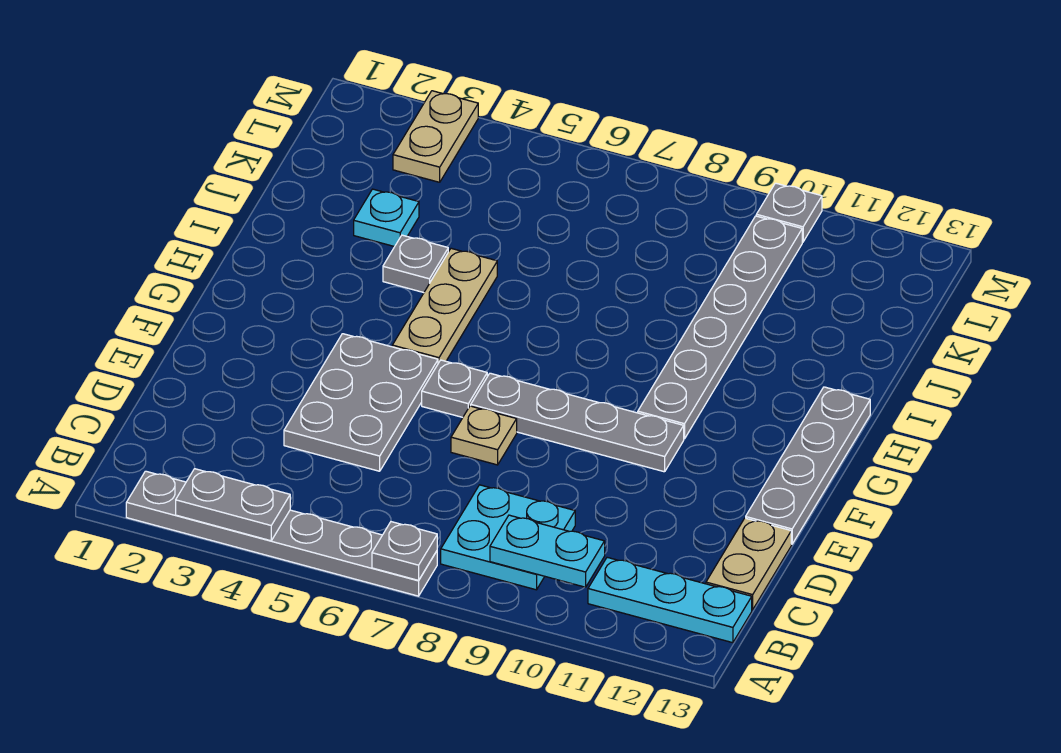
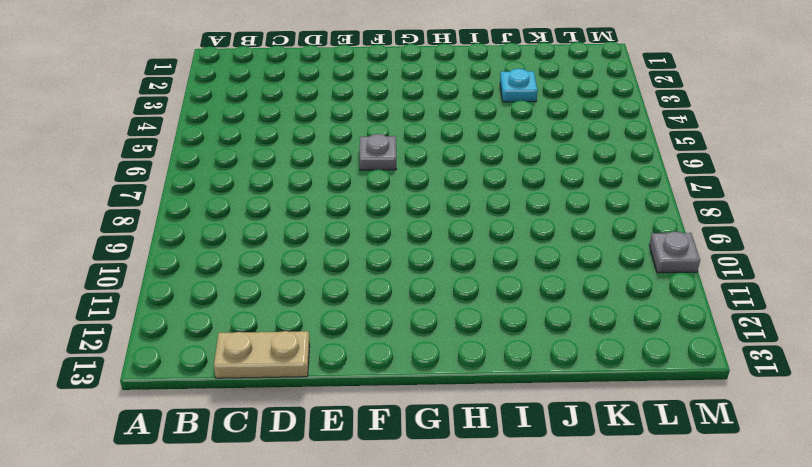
none -> grey plate A2:A7 level 1
none -> cyan plate B8:C9 level 1
none -> cyan plate B11:B13 level 1

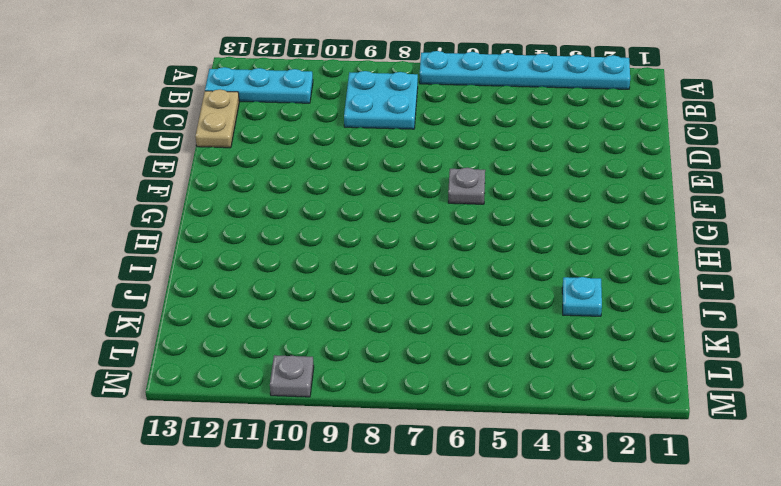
cyan plate A2:A7 level 1 -> grey plate A2:A7 level 1
none -> grey plate D4:F5 level 1
none -> tan plate E7 level 1
none -> grey plate E13:H13 level 1

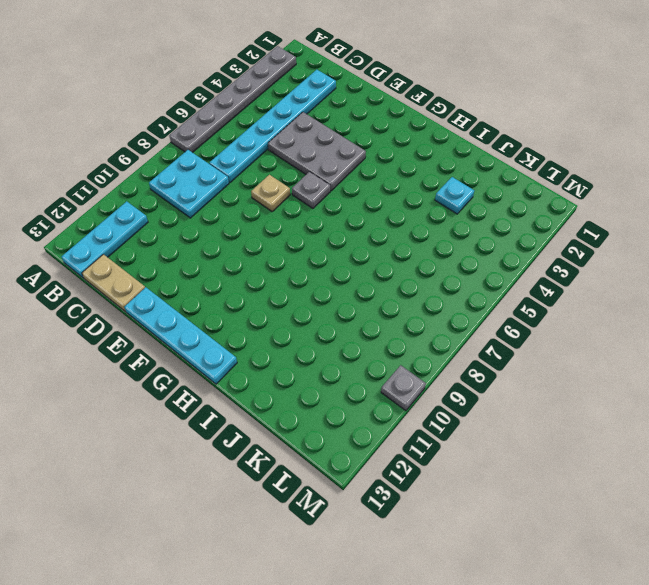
cyan plate C2:C7 level 1 -> none
cyan plate E13:H13 level 1 -> grey plate E13:H13 level 1
none -> grey plate F7:F10 level 1
none -> tan plate G5:I5 level 1
none -> grey plate G10:L10 level 1

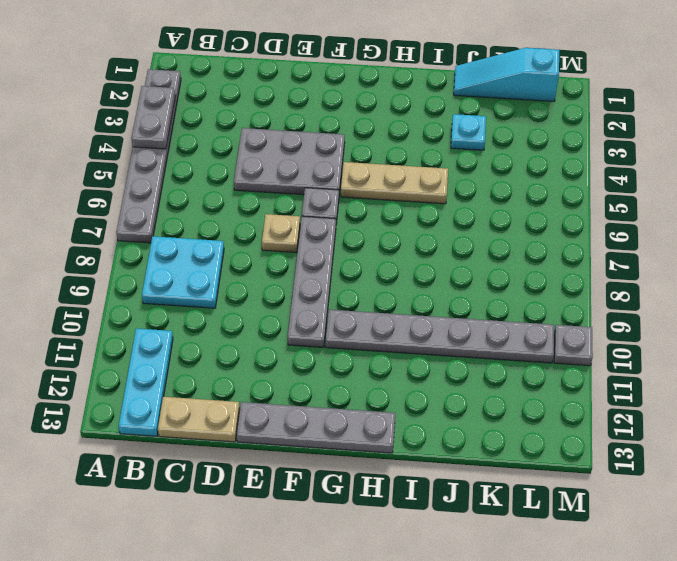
cyan slope J1:L1 level 1 top L -> none
none -> grey plate I4 level 1
none -> tan plate L3:M3 level 1
none -> grey plate A7 level 2

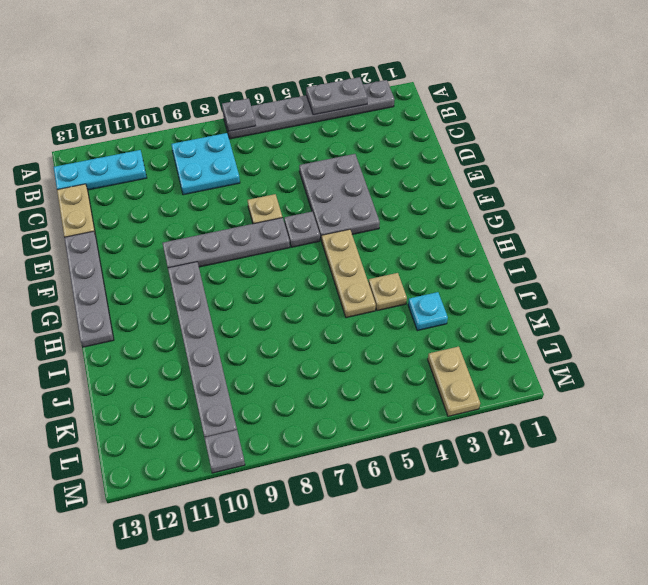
tan plate I4 level 1 -> grey plate I4 level 1
none -> cyan plate B9:B10 level 2

